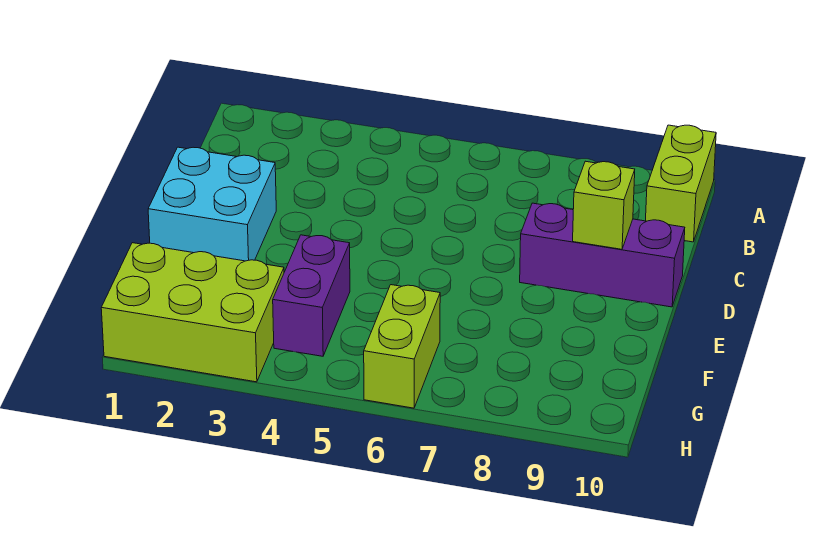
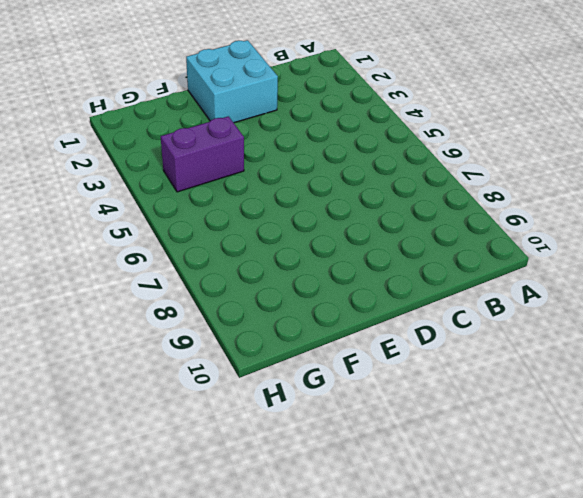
none -> lime brick A10:B10 level 1
none -> purple brick D8:D10 level 1

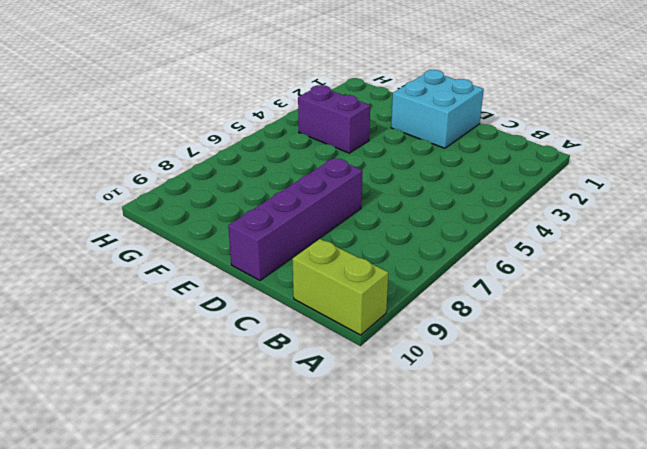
purple brick D7:D10 level 1 -> purple brick D8:D10 level 1
none -> lime brick G1:H3 level 1
none -> lime brick G6:H6 level 1

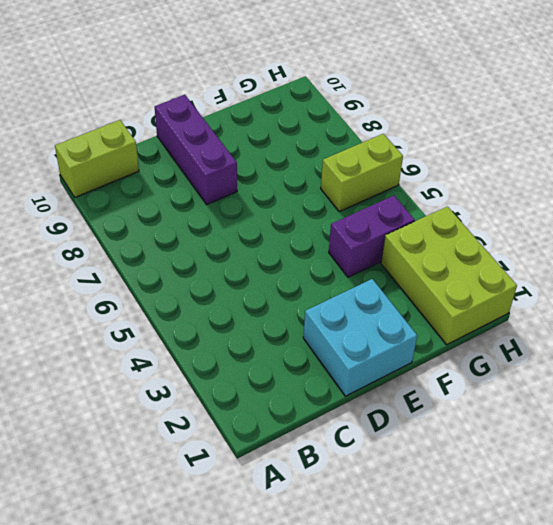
none -> lime brick D9 level 2

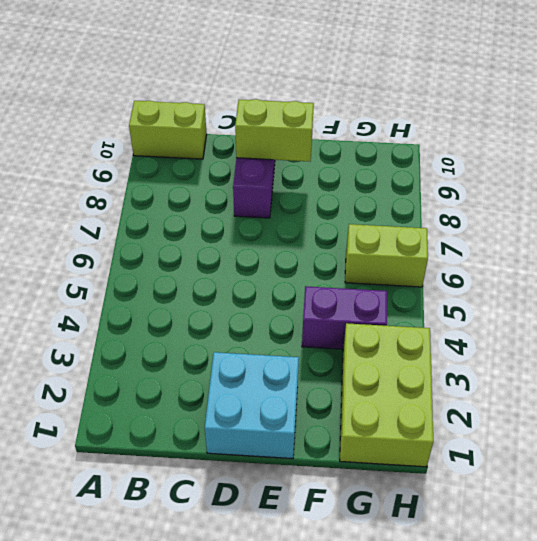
lime brick D9:E9 level 2 -> lime brick D9 level 2

